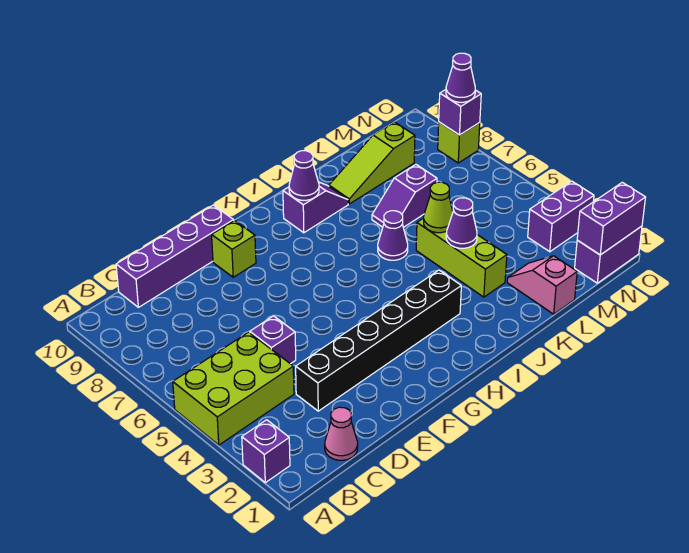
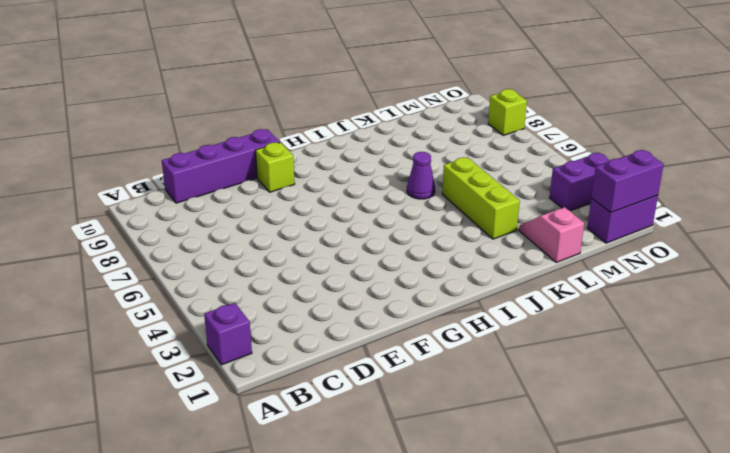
none -> lime brick A4:C5 level 1
none -> pink cone C1 level 1
none -> black brick D3:I3 level 1

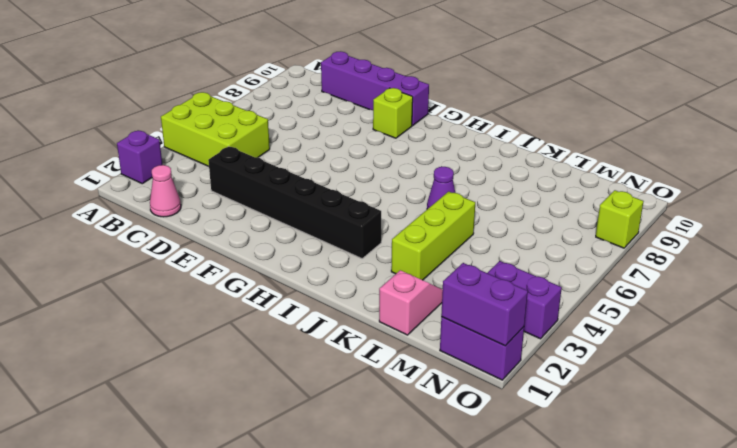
none -> purple brick D5 level 1
none -> purple slope I9:J9 level 1 top I
none -> purple slope K7:L7 level 1 top L

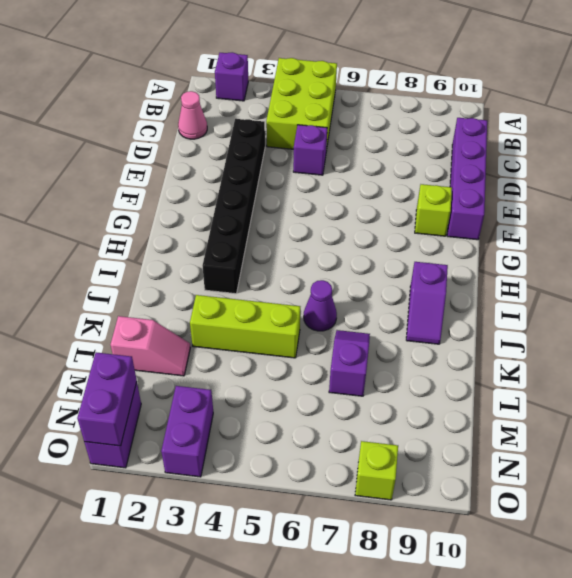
none -> lime slope K9:M9 level 1 top M
none -> purple cone I9 level 2
none -> purple cone K4 level 2

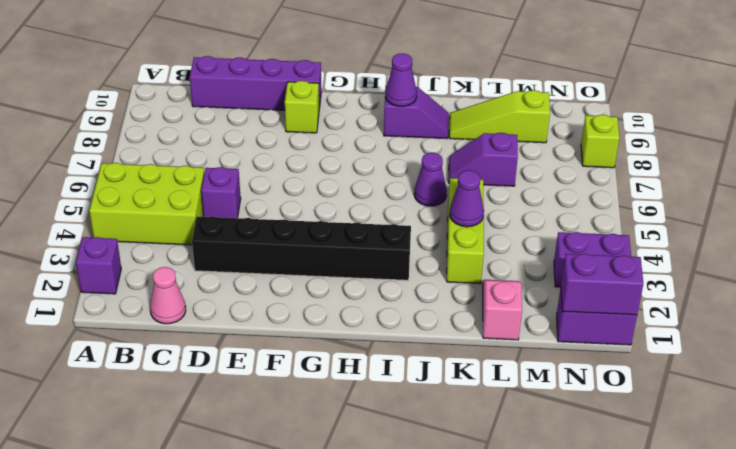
none -> lime cone K5 level 2
none -> purple brick O8 level 2
none -> purple cone O8 level 3

